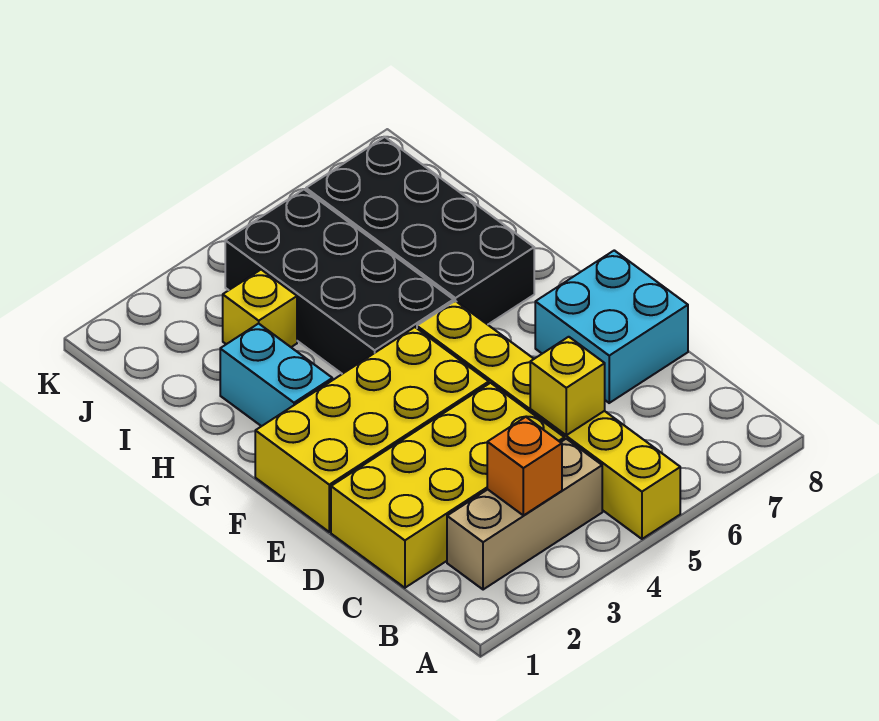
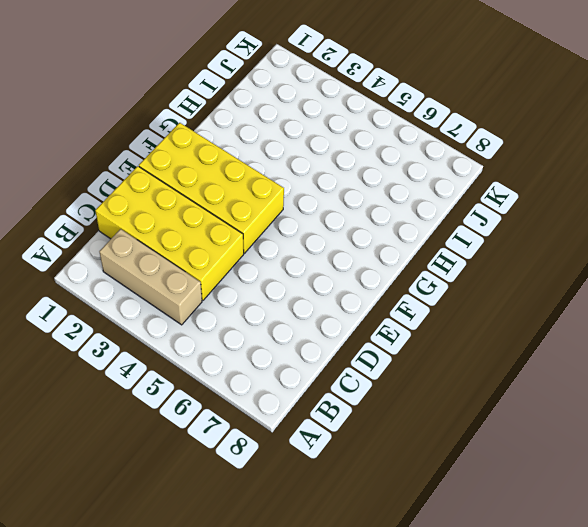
none -> yellow brick A5:F5 level 1
none -> cyan brick D7:E8 level 1

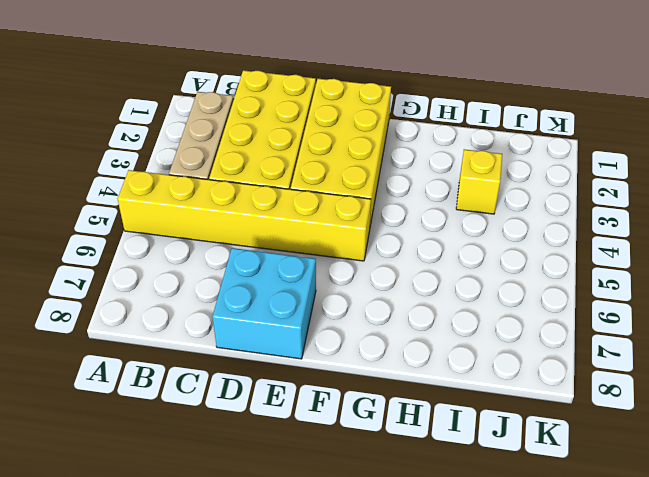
none -> cyan brick G2:H2 level 1
none -> black brick G4:J5 level 1

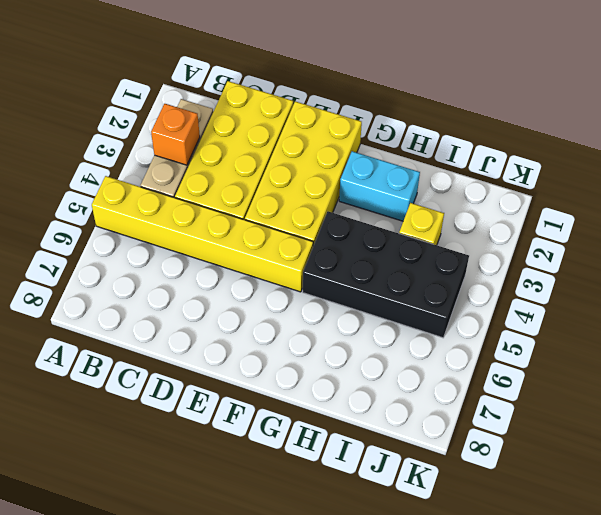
none -> cyan brick D7:E8 level 1
none -> black brick G6:J7 level 1

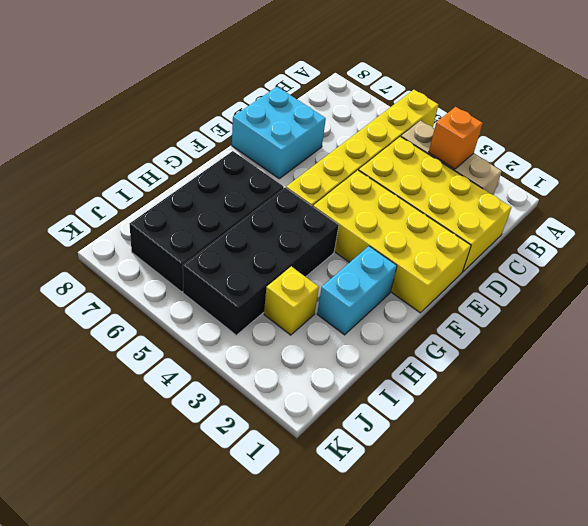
none -> yellow brick C5 level 2

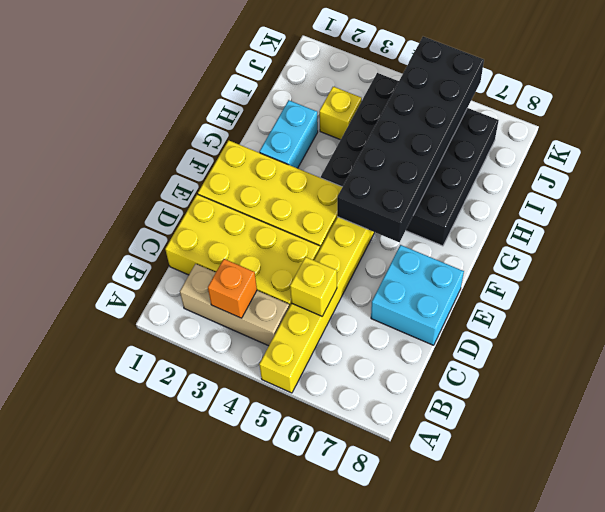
black brick F5:K6 level 2 -> none

